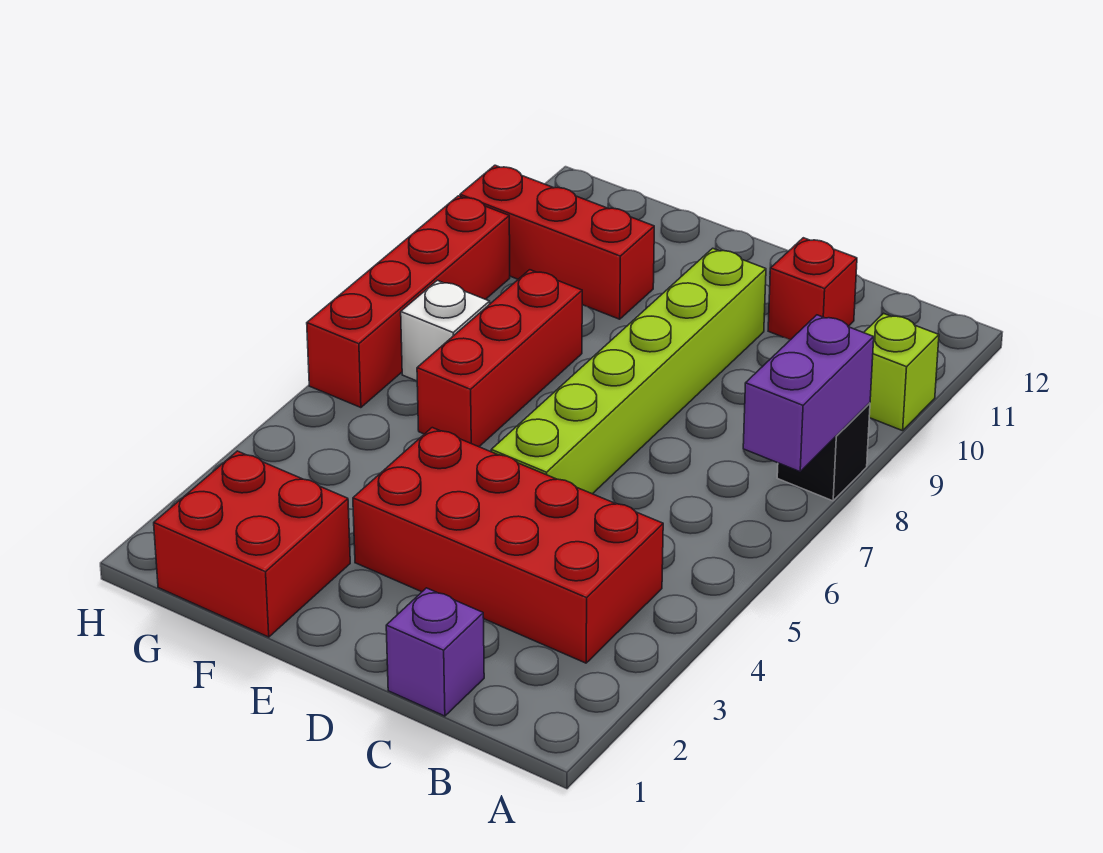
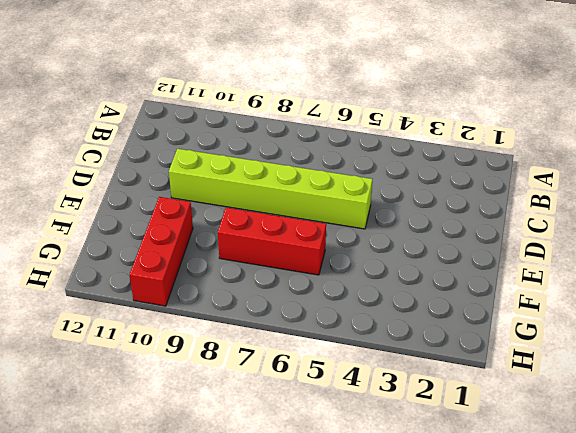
none -> black brick A8 level 1
none -> lime brick A10 level 1
none -> red brick B3:E4 level 1

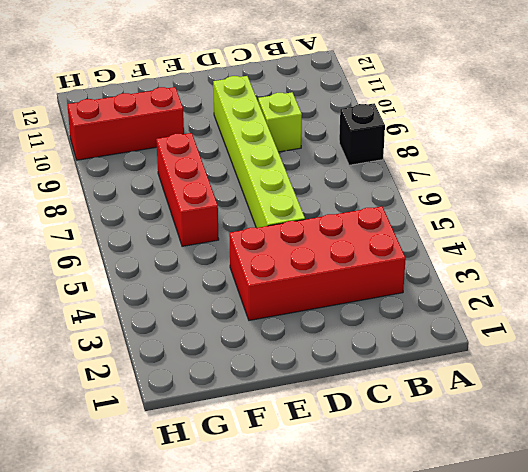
lime brick C9 level 1 -> lime brick A10 level 1
none -> purple brick C1 level 1
none -> red brick C11 level 1
none -> red brick F1:G2 level 1

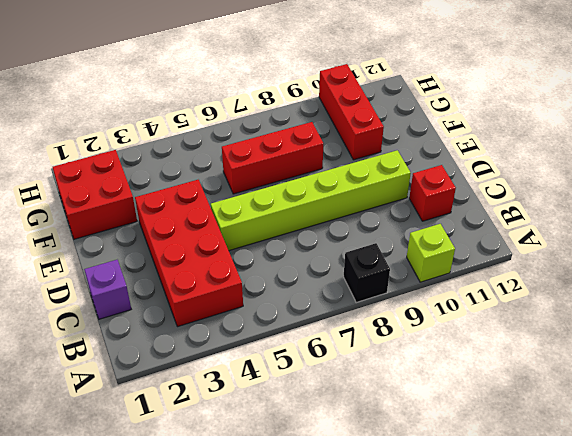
none -> white brick G7 level 1
none -> red brick H6:H9 level 1
none -> purple brick A7:A8 level 2

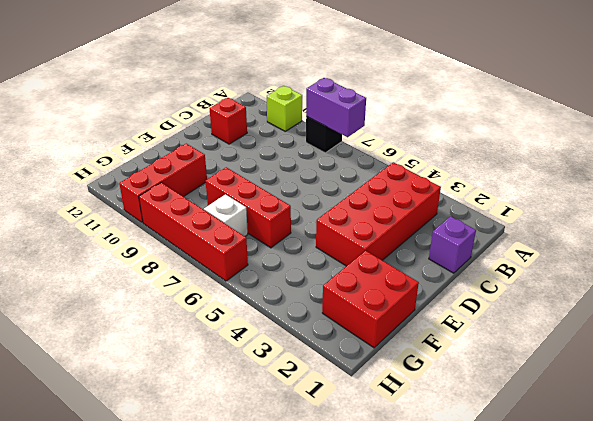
none -> lime brick D5:D10 level 1

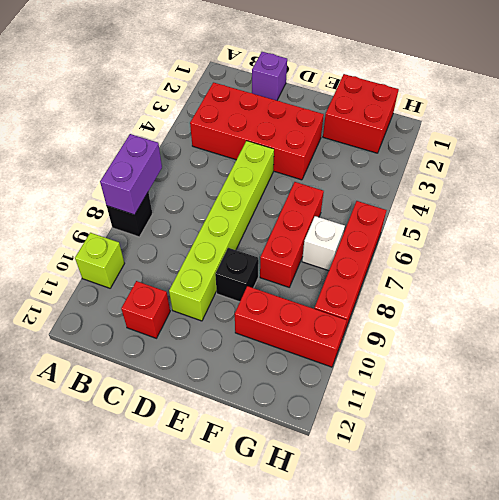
black brick E9 level 1 -> none

